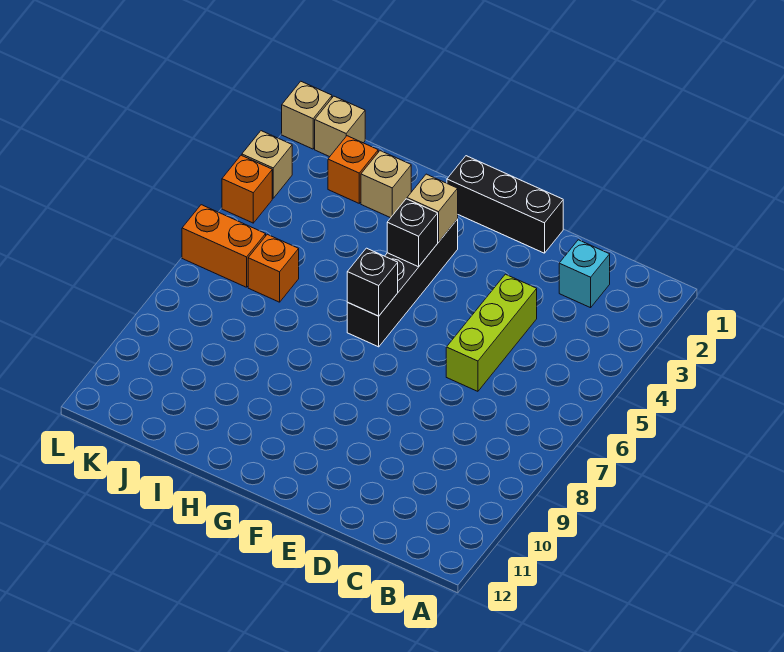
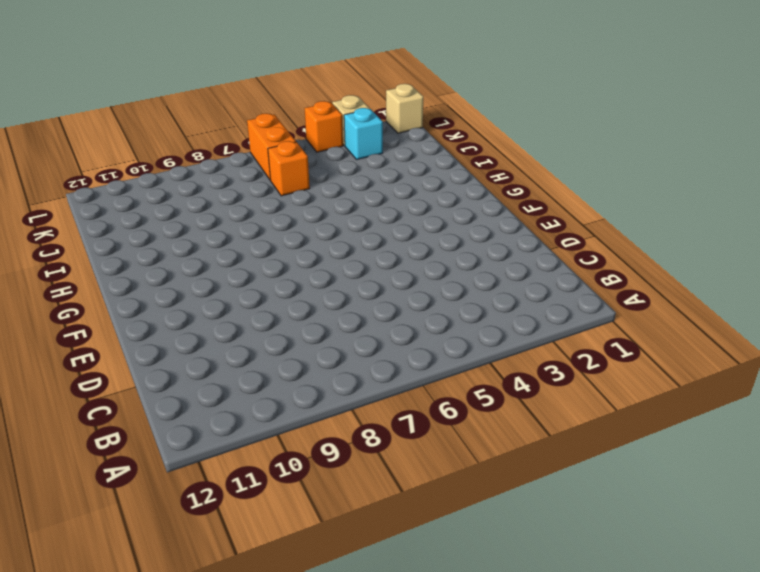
cyan brick K3 level 1 -> cyan brick C2 level 1
none -> lime brick D4:D6 level 1
none -> black brick E1:G1 level 1
none -> black brick G3:G6 level 1

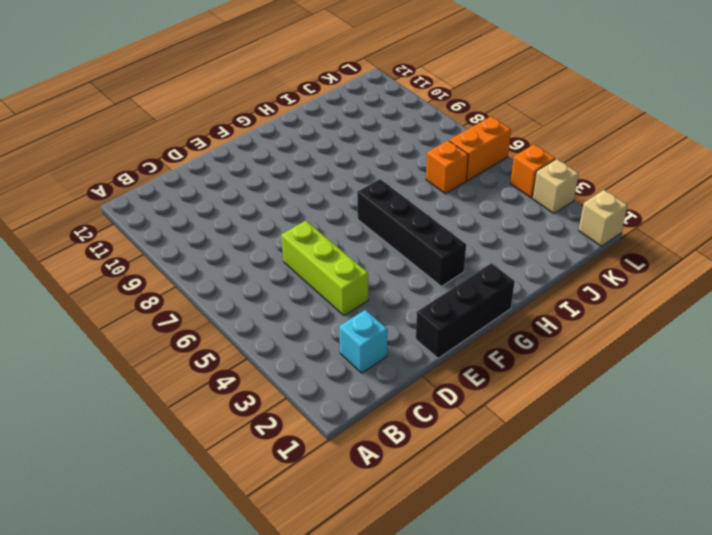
none -> tan brick I2 level 1
none -> orange brick J2 level 1
none -> tan brick K1 level 1

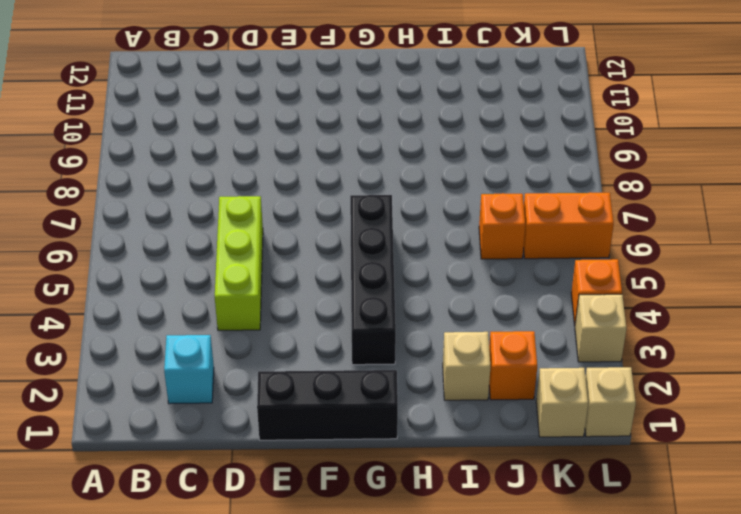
none -> tan brick G3 level 2
none -> black brick G4 level 2
none -> black brick G6 level 2

